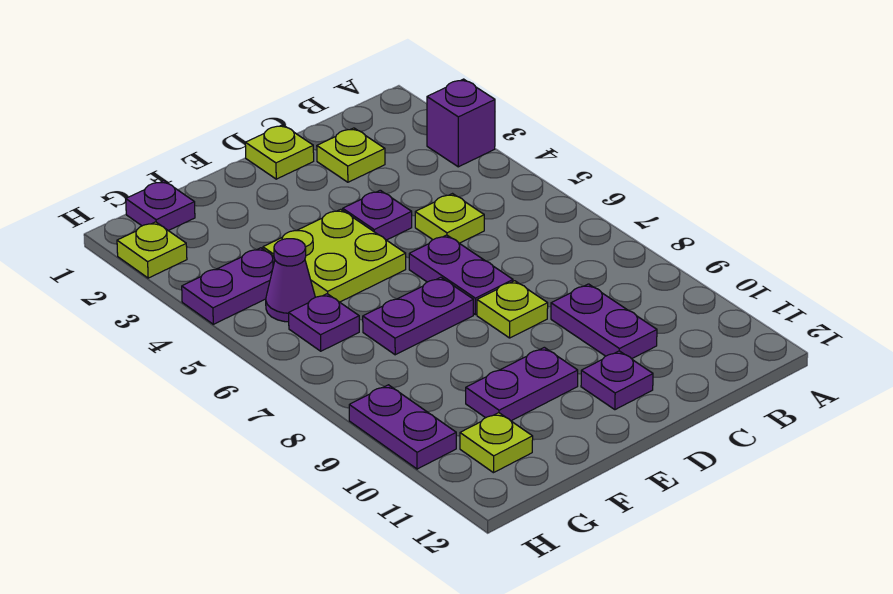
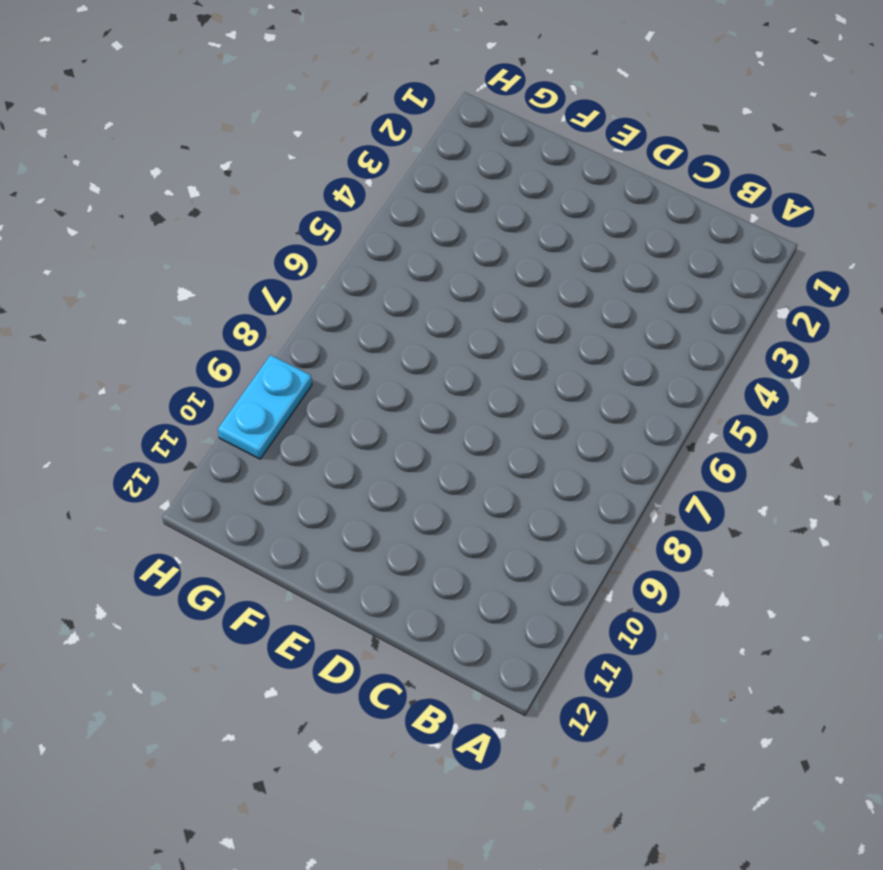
cyan plate H9:H10 level 1 -> purple plate H9:H10 level 1
none -> purple brick A3 level 1
none -> lime plate C2 level 1
none -> lime plate C5 level 1

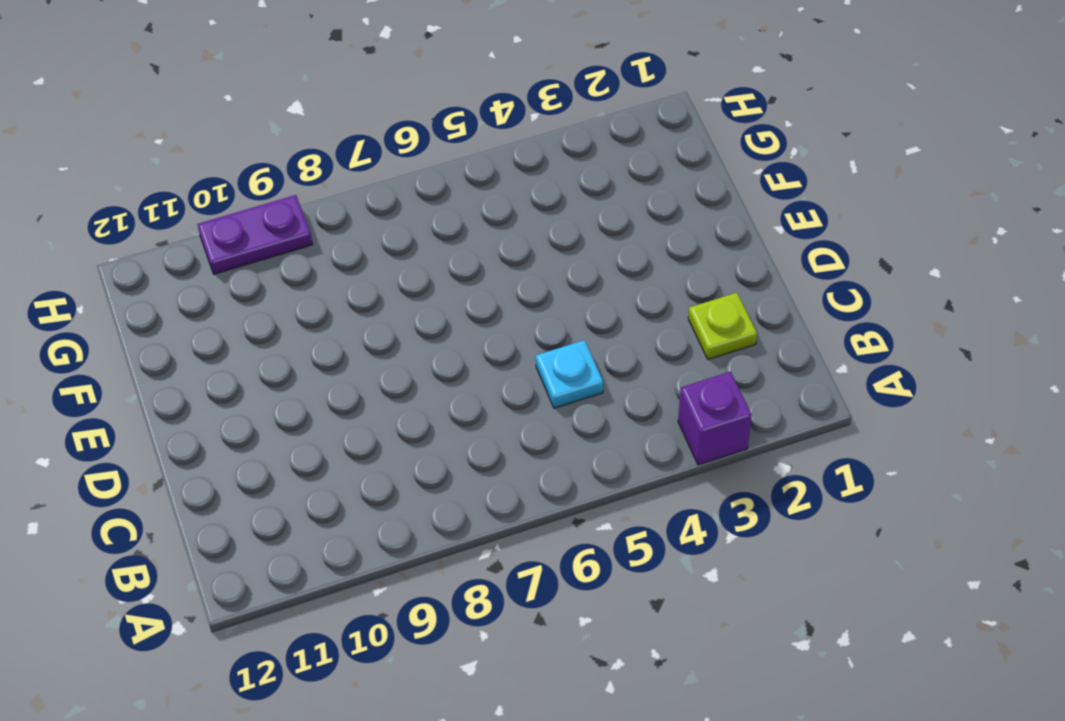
cyan plate C5 level 1 -> lime plate C5 level 1
none -> purple plate C9:C10 level 1
none -> lime plate D1 level 1
none -> purple plate D4 level 1

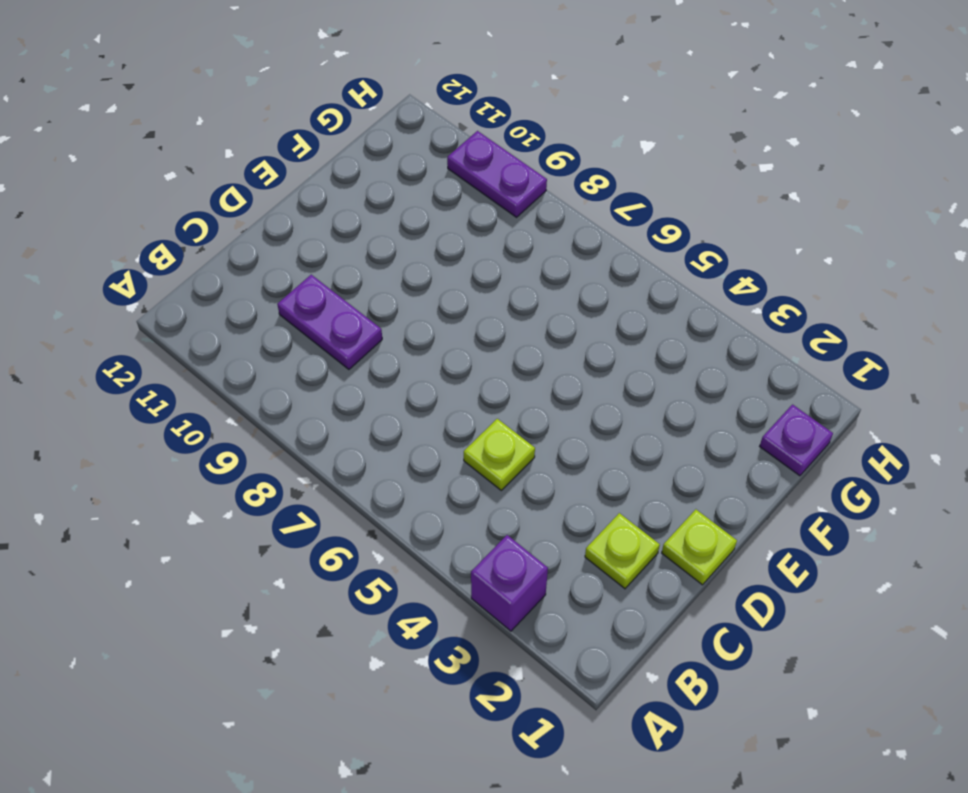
none -> purple plate D4 level 1
none -> purple plate D6:D7 level 1
none -> lime plate D8 level 1

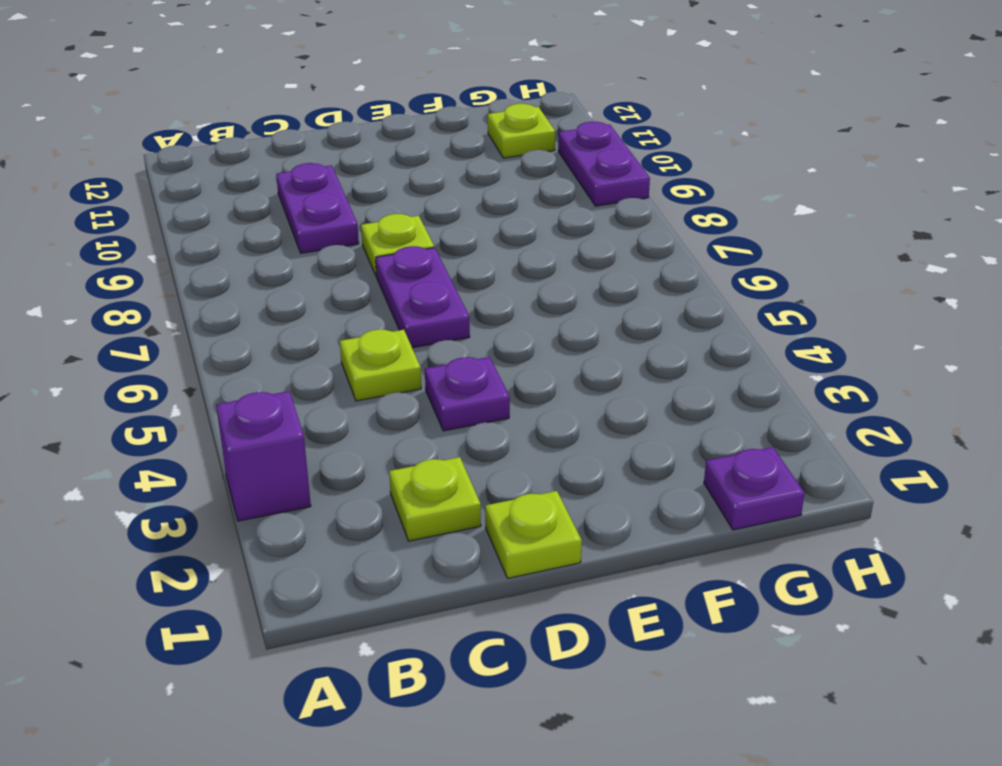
none -> purple plate D11 level 1
none -> lime plate E4:F5 level 1
none -> purple plate E7:F7 level 1

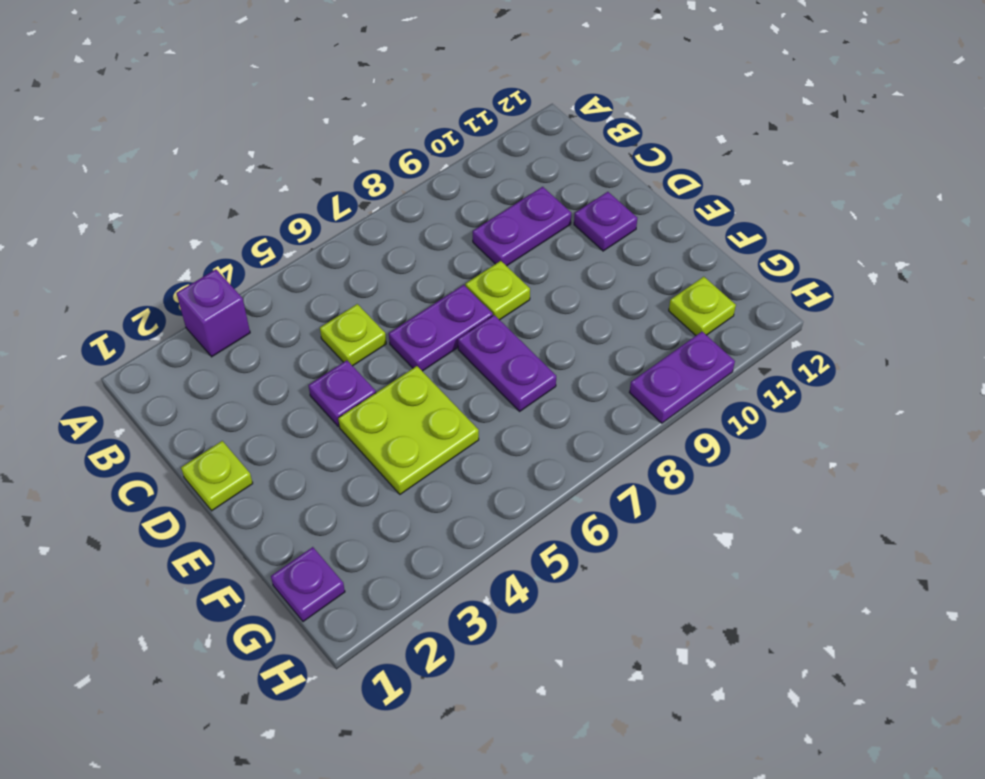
none -> lime plate C2 level 1
none -> purple plate E10:F10 level 1
none -> purple plate G4:H4 level 1

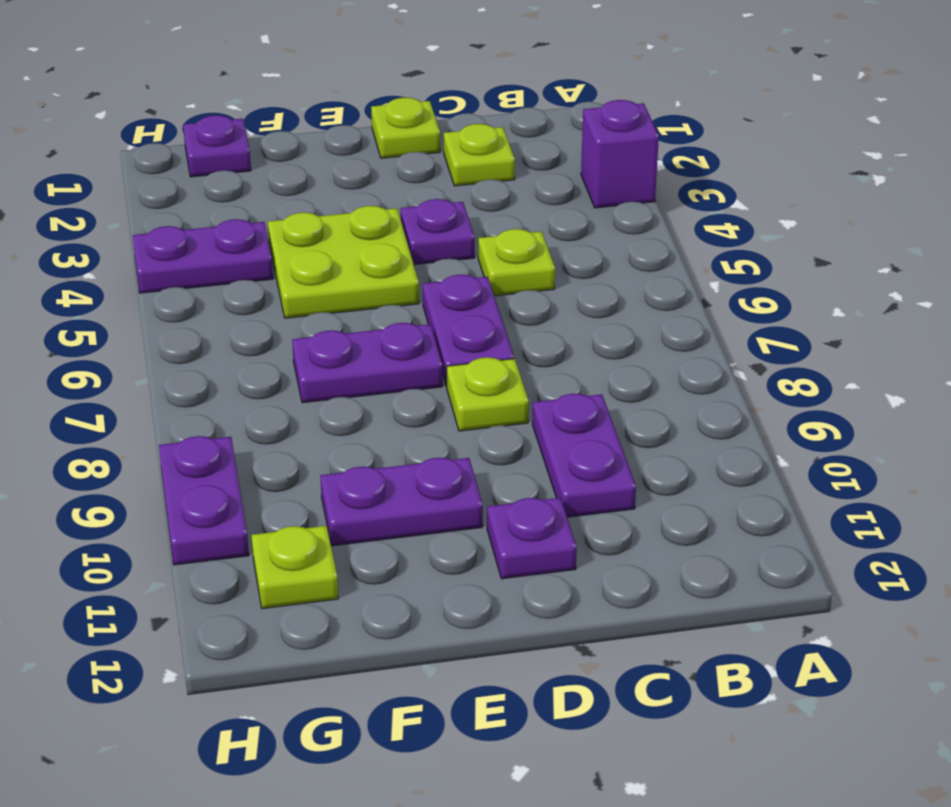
none -> purple cone G5 level 1
none -> purple plate G6 level 1
none -> lime plate H2 level 1

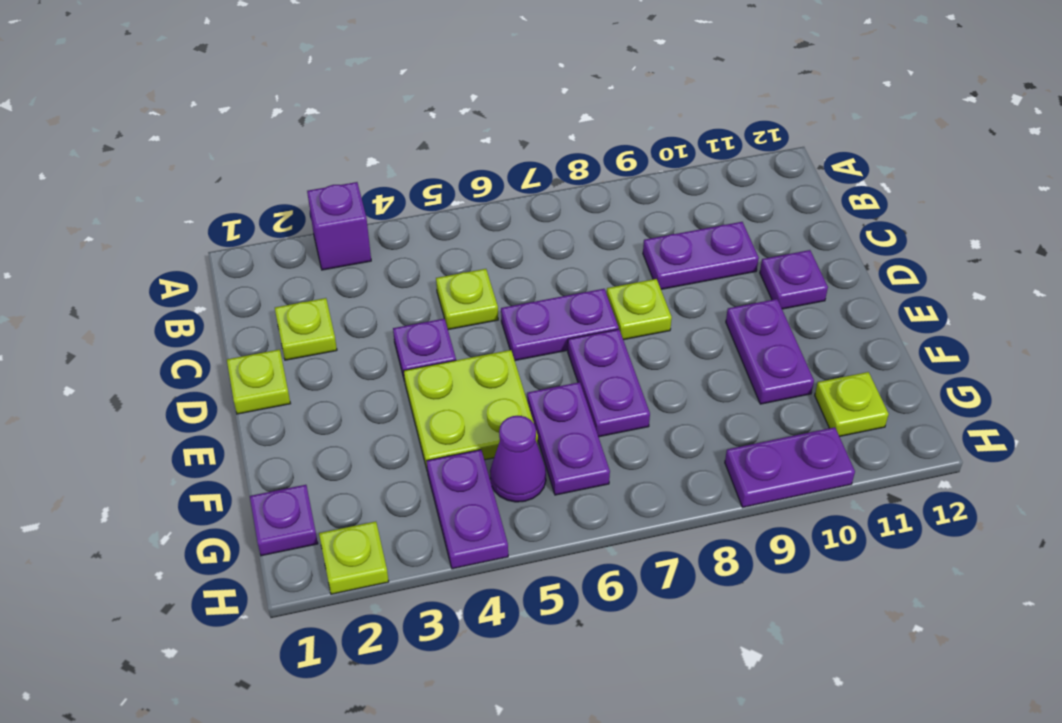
purple plate F6:G6 level 1 -> purple plate G6 level 1

